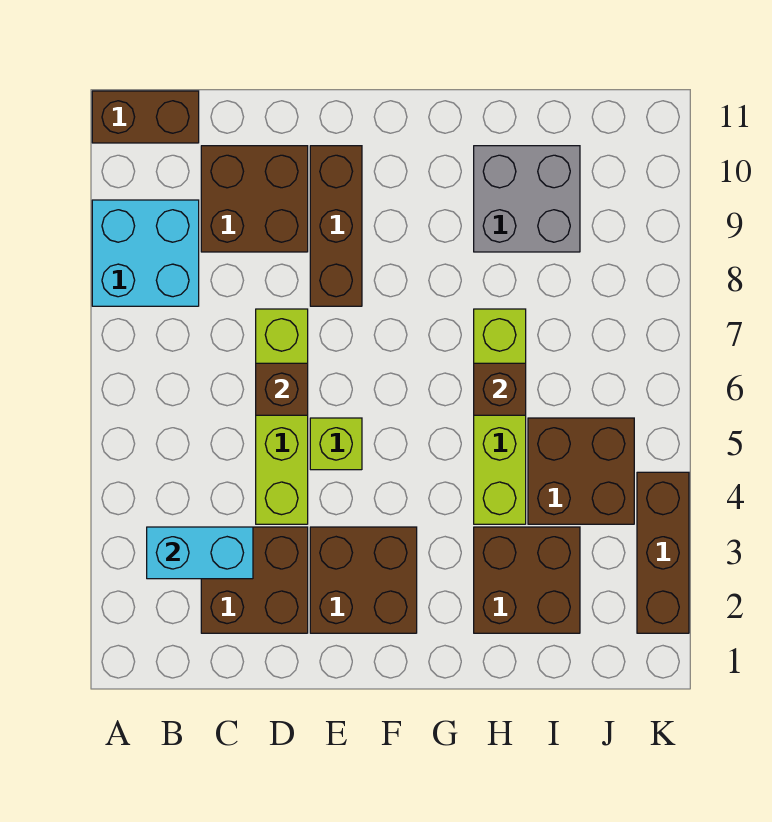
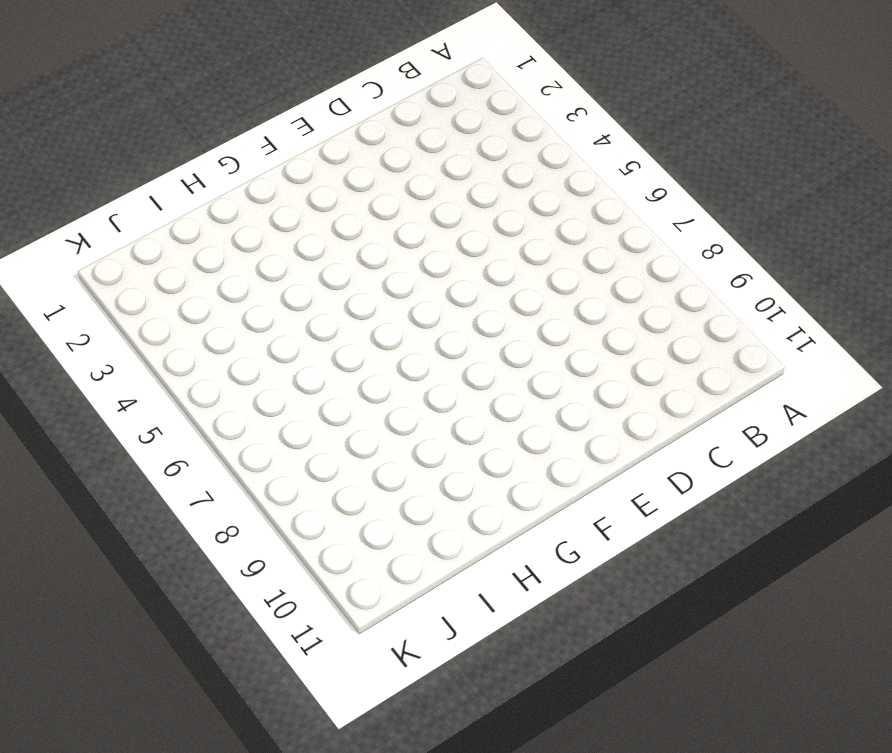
none -> cyan brick A8:B9 level 1
none -> brown brick A11:B11 level 1
none -> brown brick C2:D3 level 1

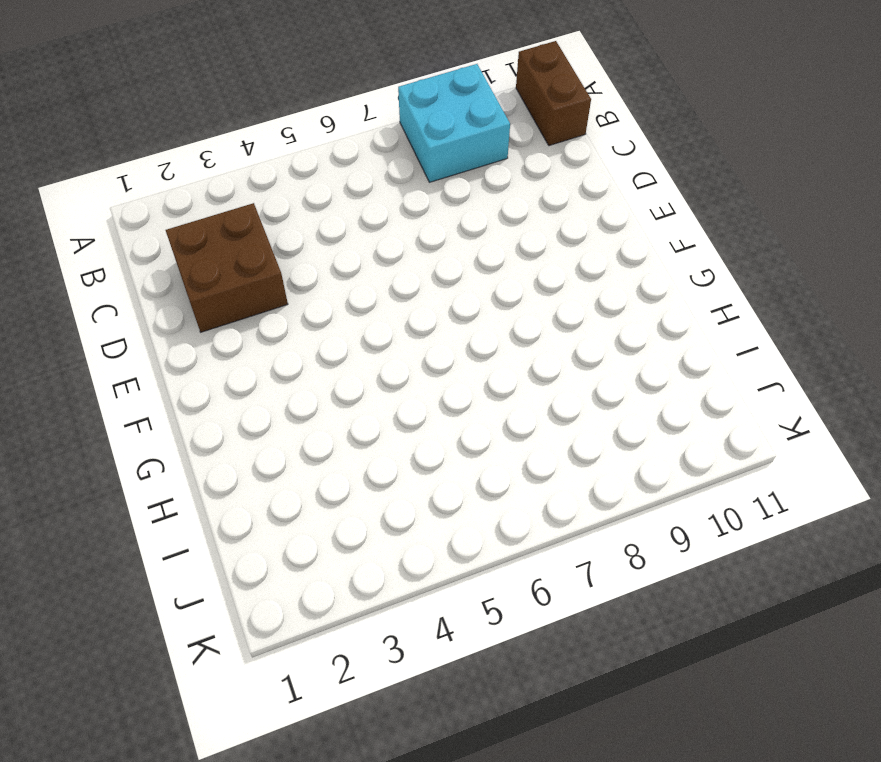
none -> brown brick C9:D10 level 1
none -> lime brick D4:D7 level 1
none -> brown brick E2:F3 level 1

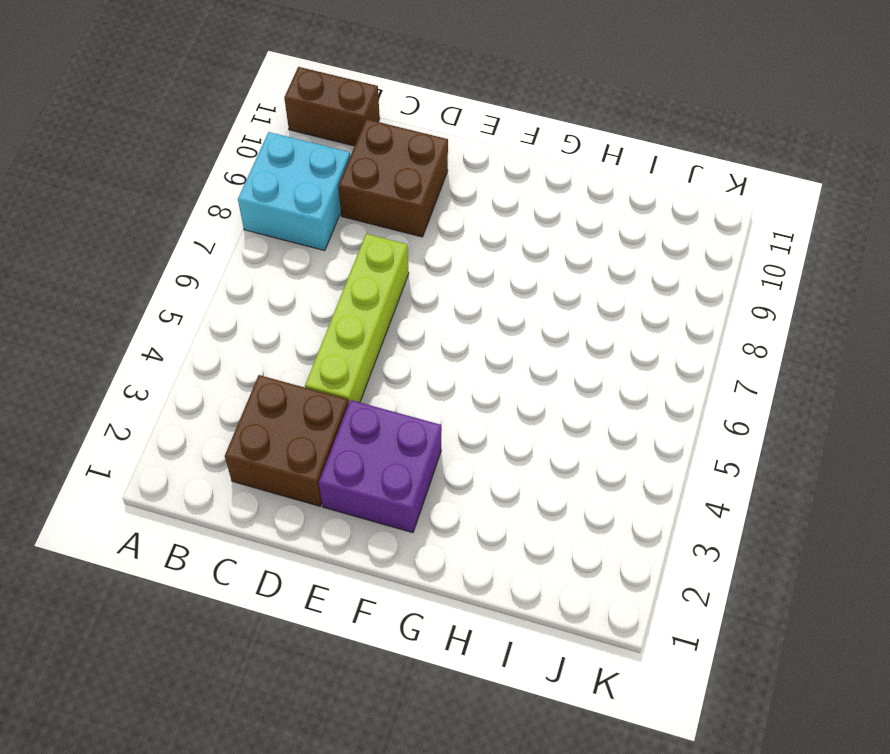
purple brick E2:F3 level 1 -> brown brick E2:F3 level 1
none -> lime brick E5 level 1
none -> brown brick E8:E10 level 1
none -> brown brick H2:I3 level 1

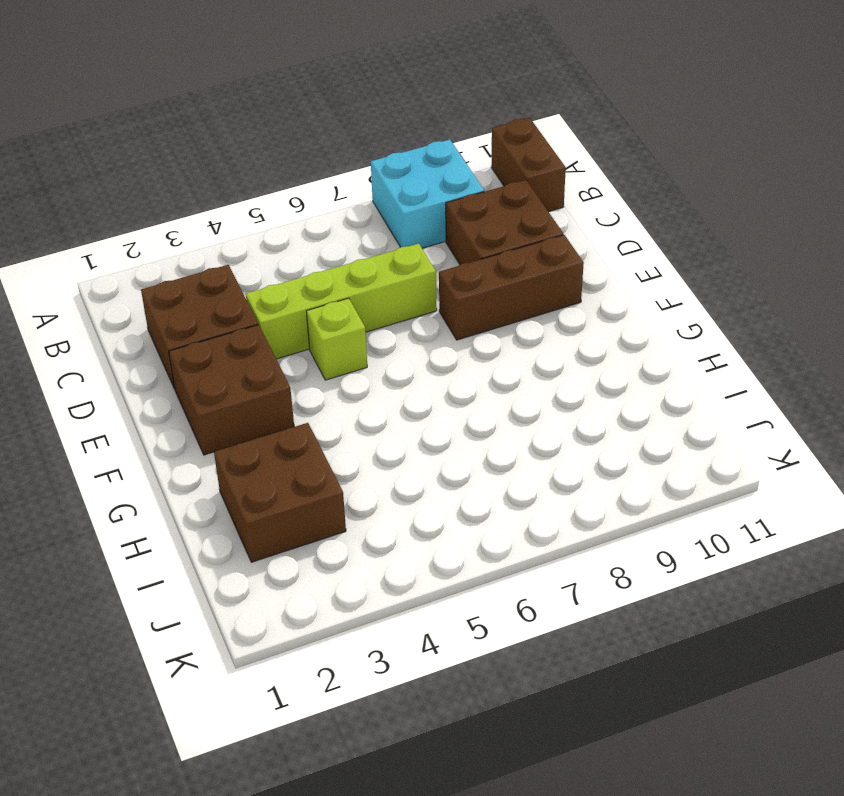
none -> lime brick H4:H7 level 1
none -> grey brick H9:I10 level 1
none -> brown brick I4:J5 level 1

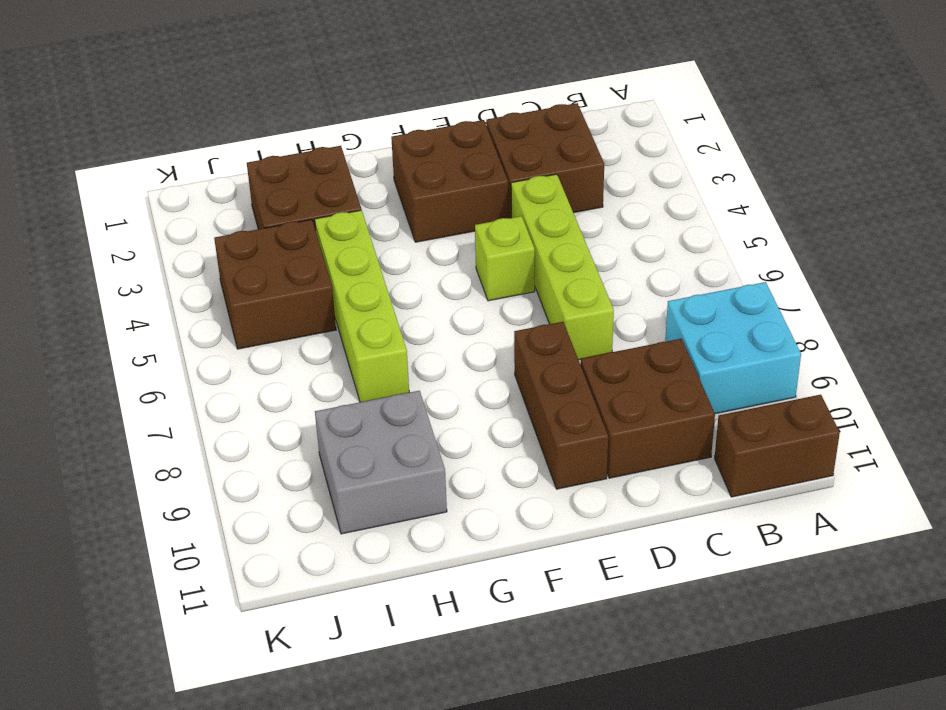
none -> brown brick K2:K4 level 1
none -> cyan brick B3:C3 level 2
none -> brown brick D6 level 2

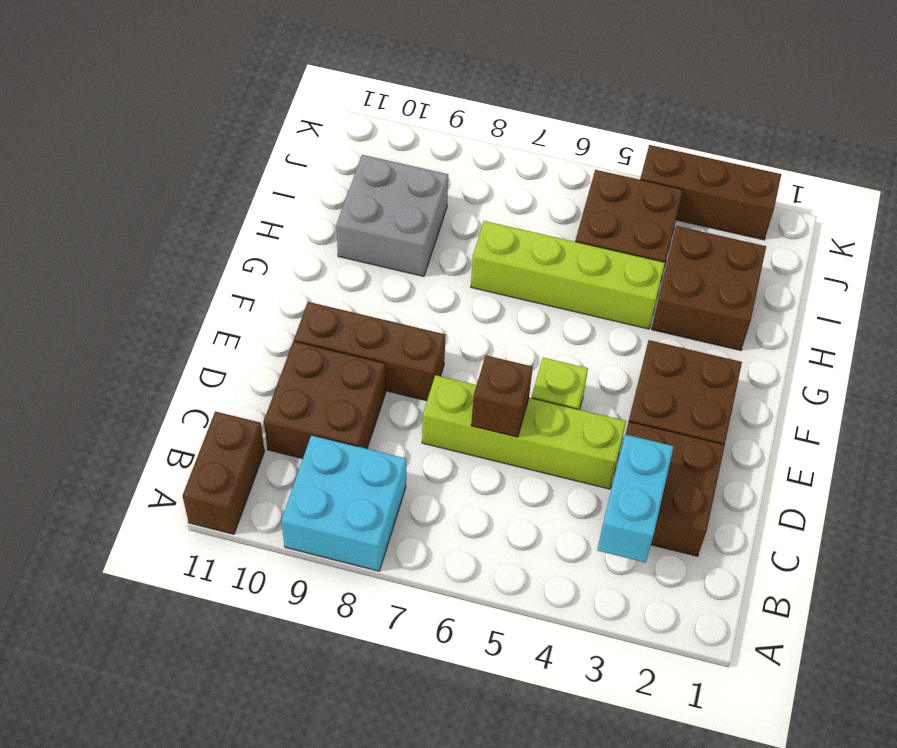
none -> brown brick H6 level 2

